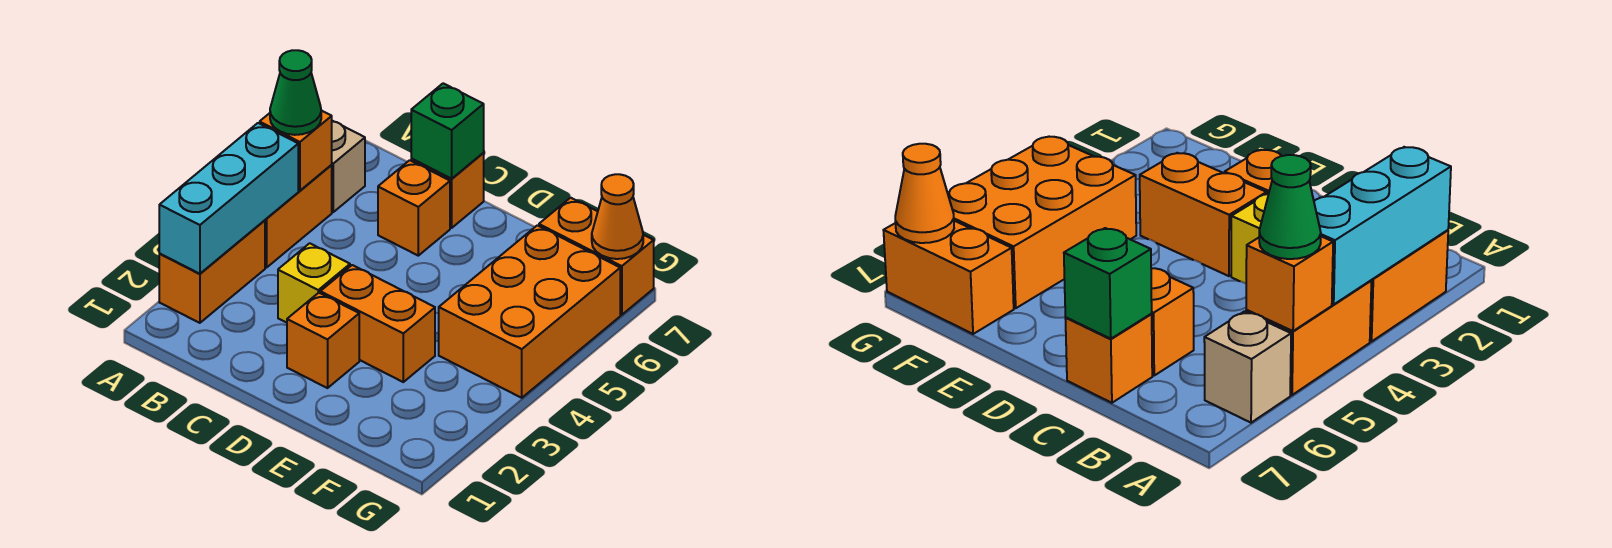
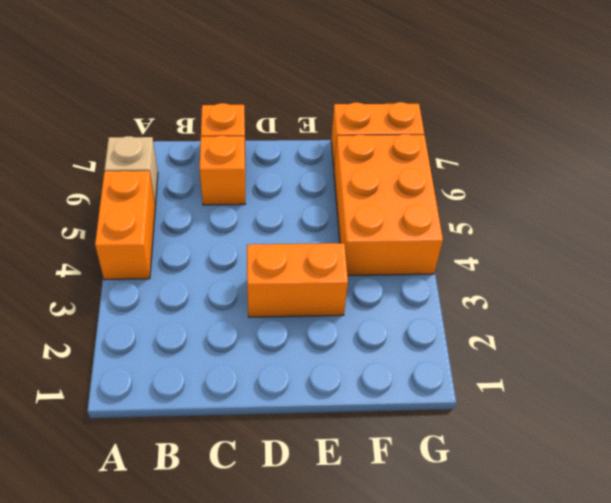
none -> orange brick A2:A3 level 1
none -> yellow brick C3 level 1
none -> orange brick D2 level 1

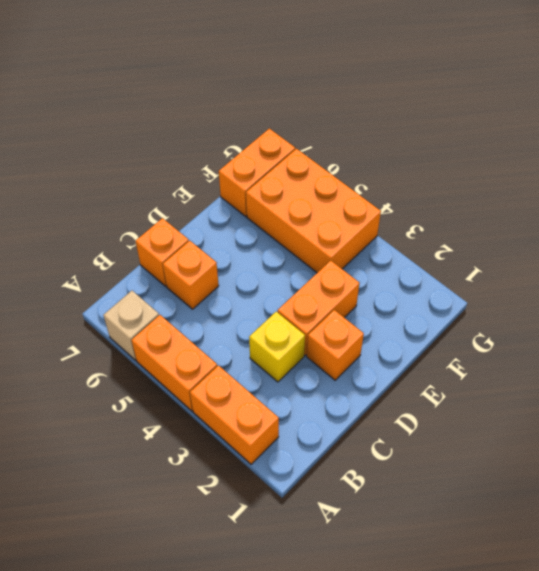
none -> cyan brick A2:A4 level 2
none -> orange brick A5 level 2
none -> green brick C7 level 2

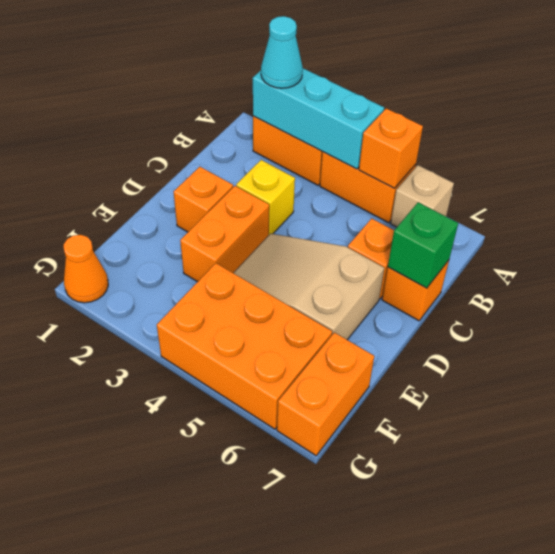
cyan cone A2 level 3 -> none
tan slope D4:E6 level 1 top 6 -> none
orange cone G1 level 1 -> orange cone G7 level 2
none -> green cone A5 level 3

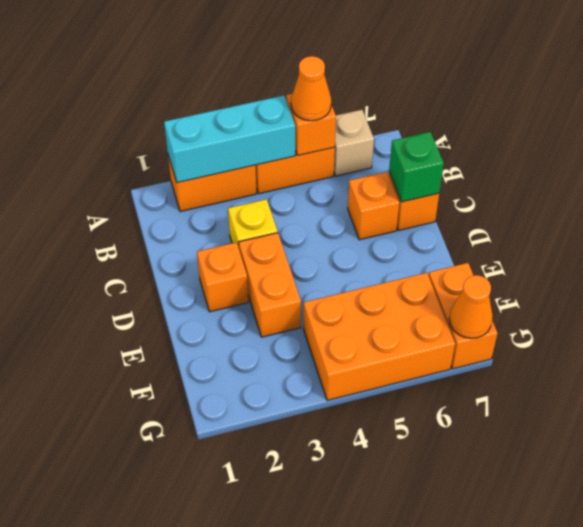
orange cone A5 level 3 -> green cone A5 level 3

